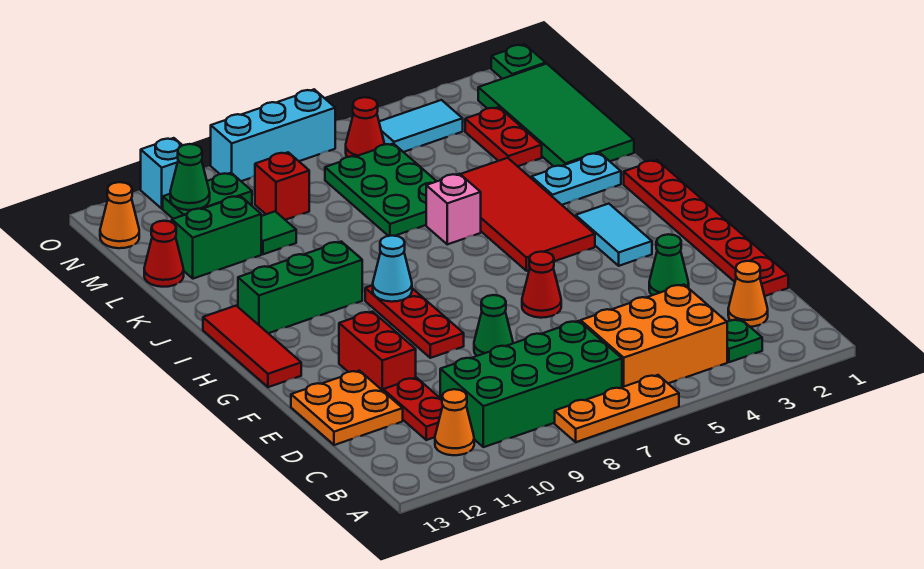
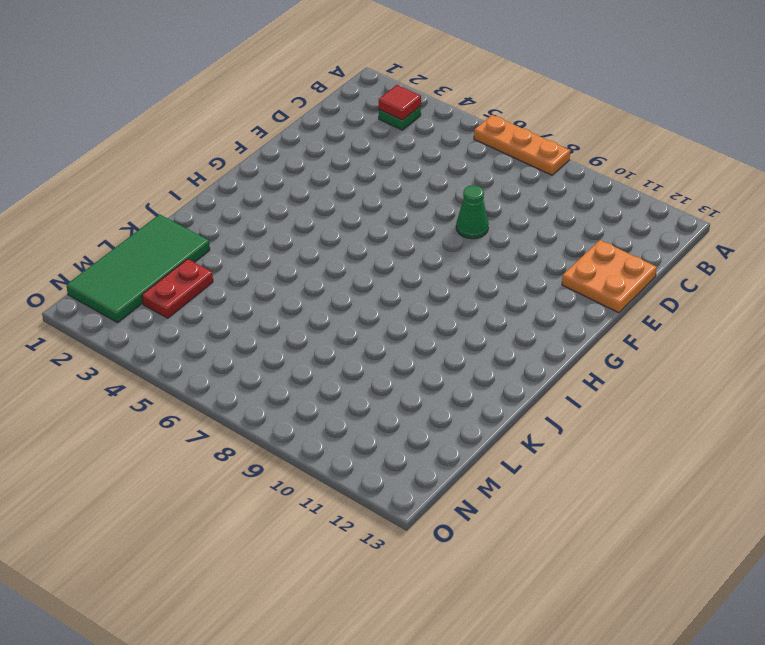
red tile B3 level 2 -> none
none -> orange brick B4:C6 level 1
none -> green brick B7:C10 level 1
none -> orange cone B11 level 1
none -> orange cone C2 level 1

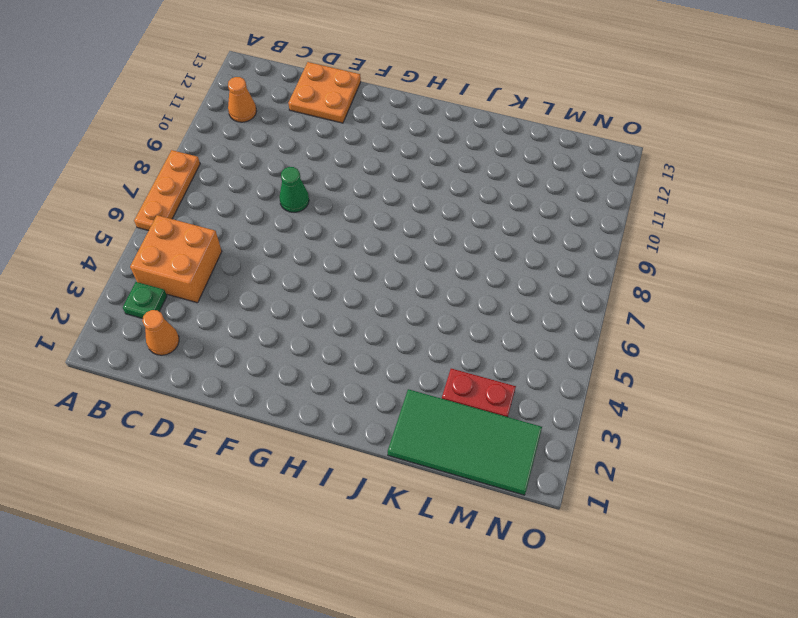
orange brick B4:C5 level 1 -> orange brick B4:C6 level 1
none -> green brick B7:C10 level 1
none -> red plate C11:D11 level 1
none -> red plate D1:I1 level 1
none -> green cone E3 level 1

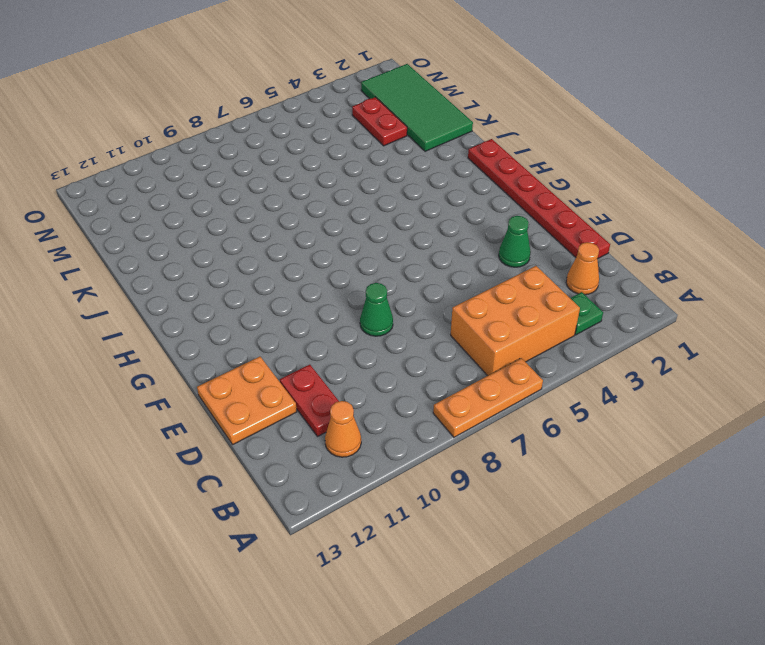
none -> green brick B7:C10 level 1
none -> red brick E11:F11 level 1
none -> red cone F6 level 1
none -> red plate F9:H9 level 1

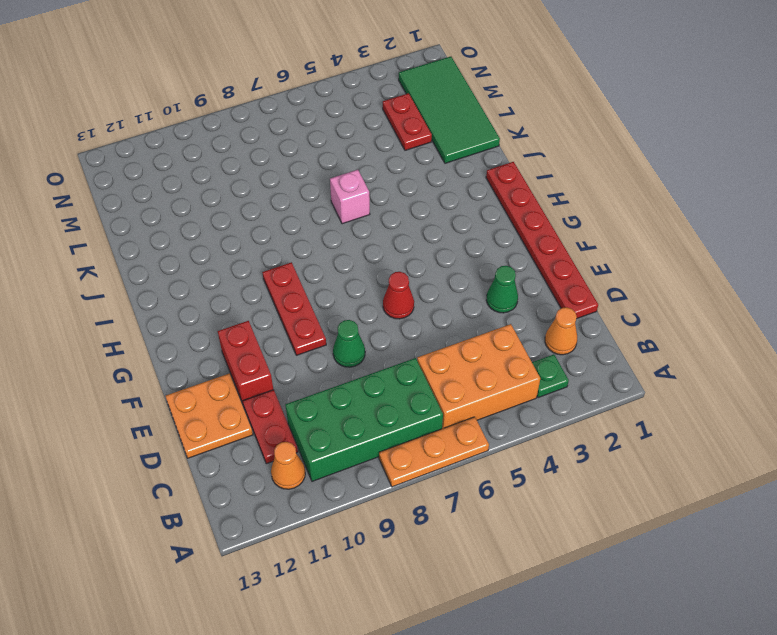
none -> cyan tile G3:H3 level 1
none -> red tile G13:I13 level 1
none -> red tile H4:K5 level 1
none -> green brick I10:I12 level 1

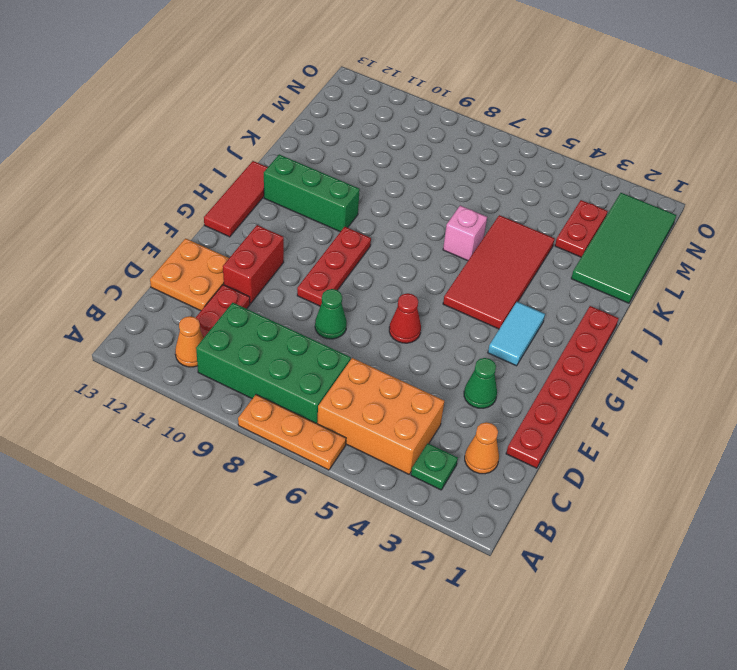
none -> cyan plate J2:J3 level 1
none -> green plate K6:M7 level 1
none -> green tile L10 level 1
none -> green brick L11:L12 level 1

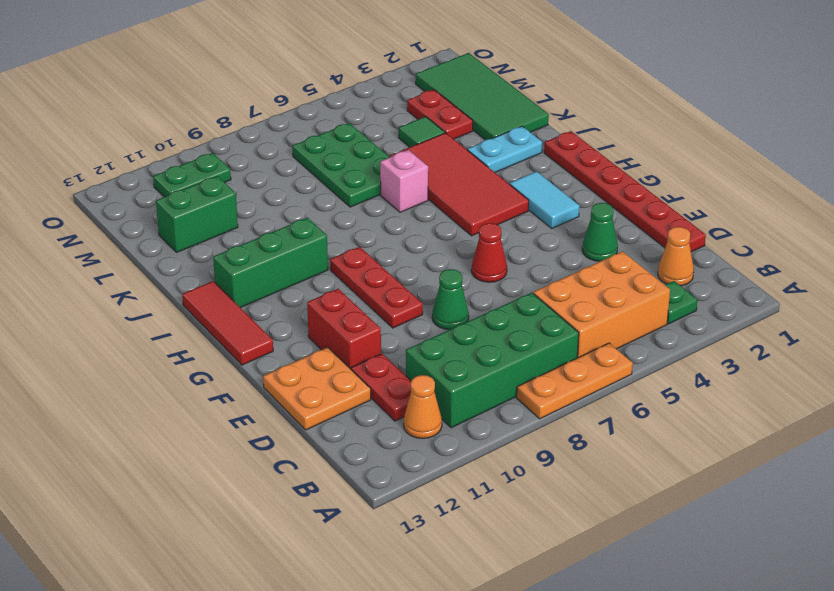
green tile L4 level 1 -> green tile L10 level 1
none -> red cone L13 level 1
none -> red brick M9 level 1
none -> cyan tile N4:N5 level 1
none -> red cone N6 level 1

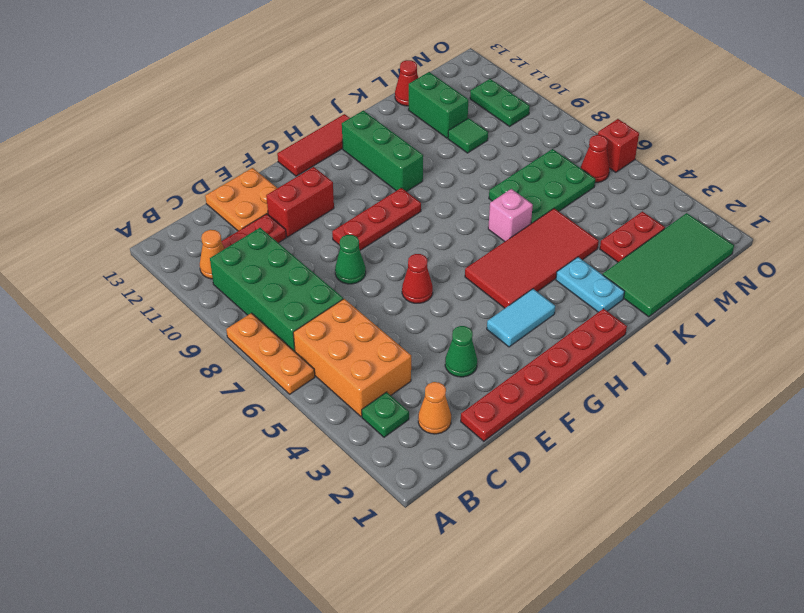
red brick O6 level 1 -> red brick M9 level 1
none -> cyan tile N4:N5 level 1
none -> orange cone N13 level 1
none -> green plate O1 level 1
none -> cyan brick O7:O9 level 1

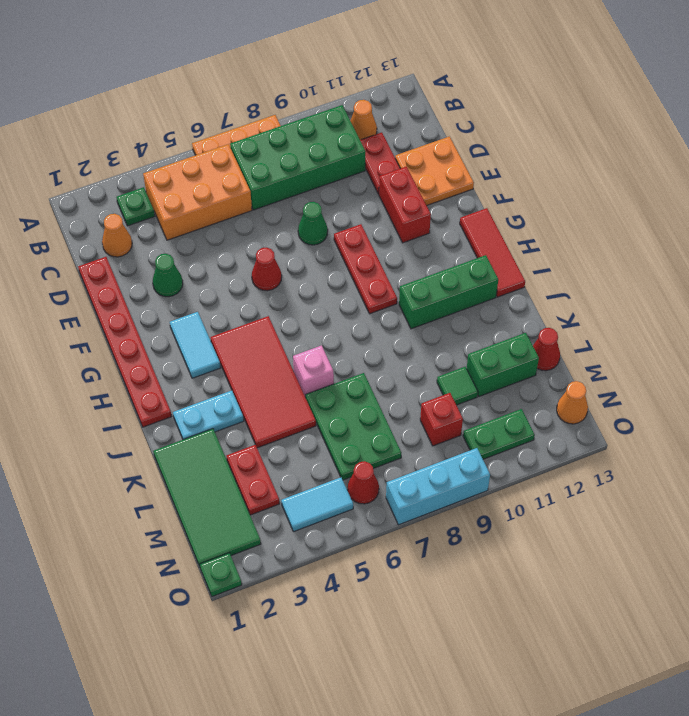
none -> cyan brick O11 level 1
none -> cyan cone H9 level 2
none -> green cone N11 level 2

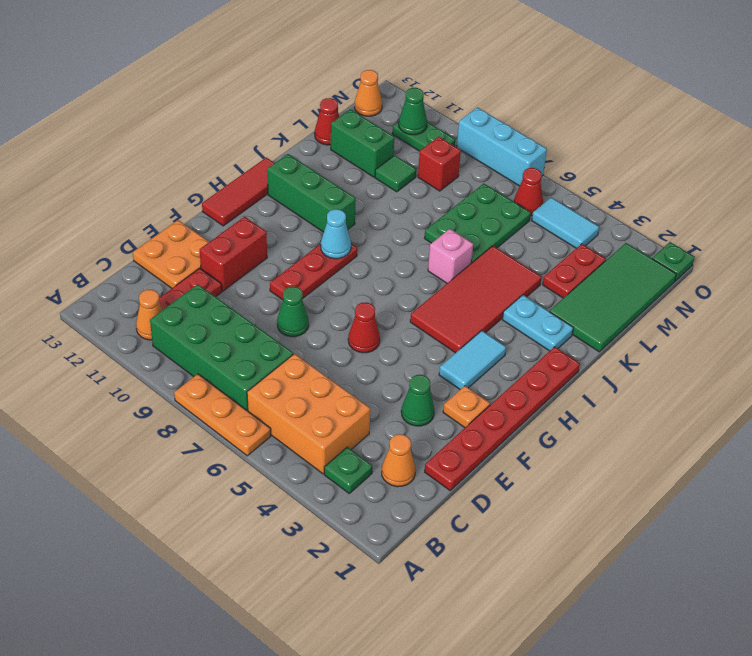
orange plate F2 level 1 -> none
none -> cyan brick O11 level 1

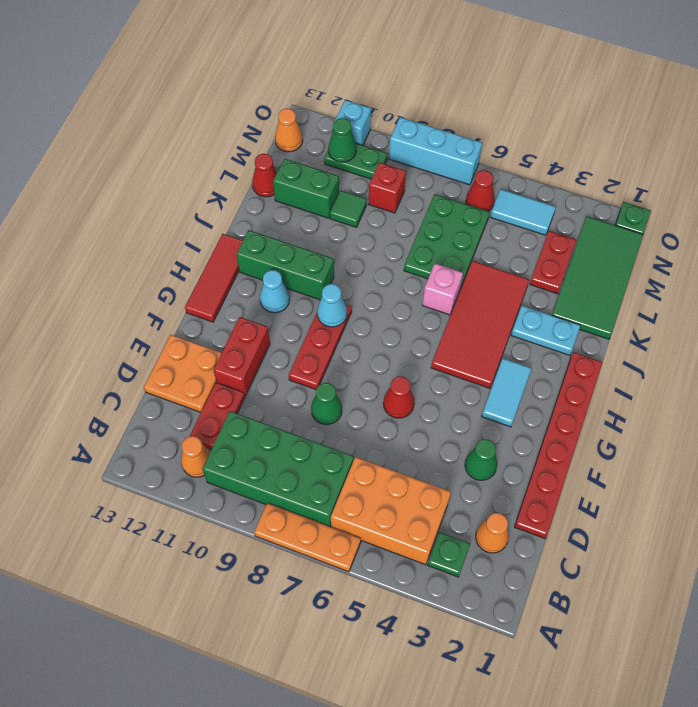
cyan cone H11 level 1 -> none

